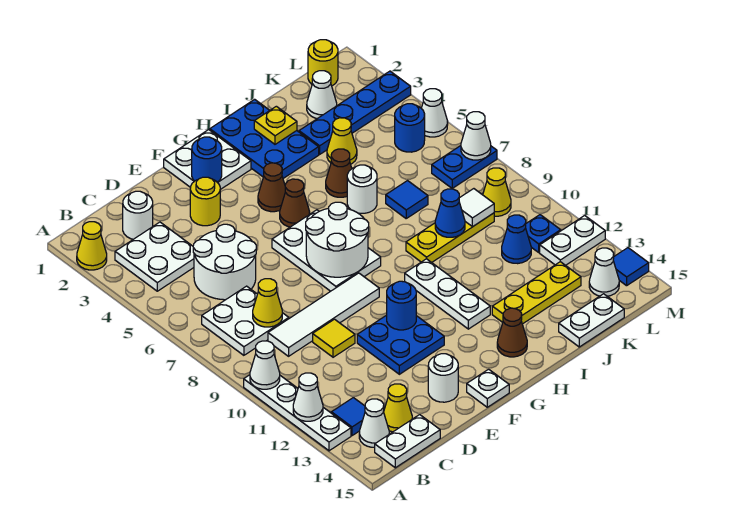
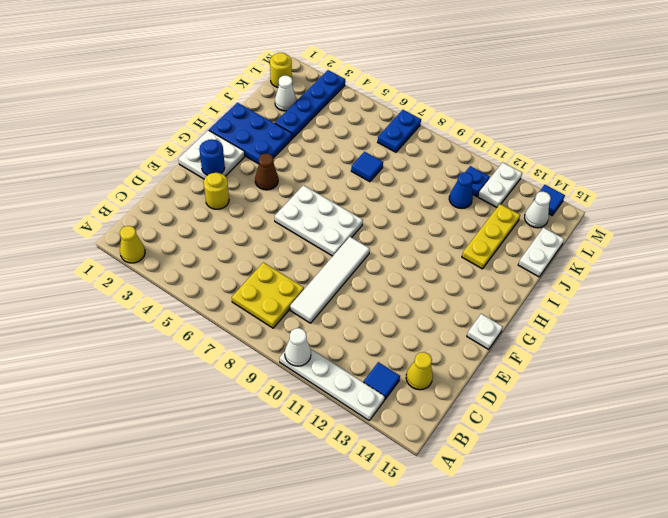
yellow plate B7:C8 level 1 -> white plate B7:C8 level 1
none -> white plate B3:C4 level 1
none -> white cone B14 level 1
none -> white plate B15:C15 level 1
none -> white round brick C2 level 1

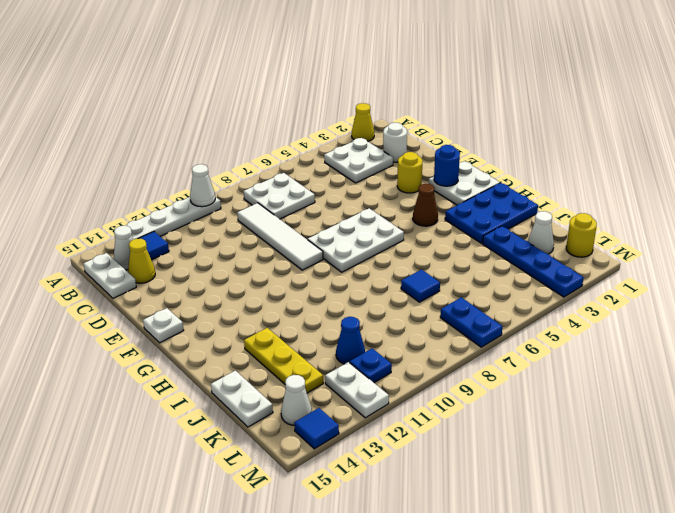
none -> white round brick C5:D6 level 1
none -> yellow tile D10 level 1
none -> blue plate E11:F12 level 1
none -> white round brick E14 level 1

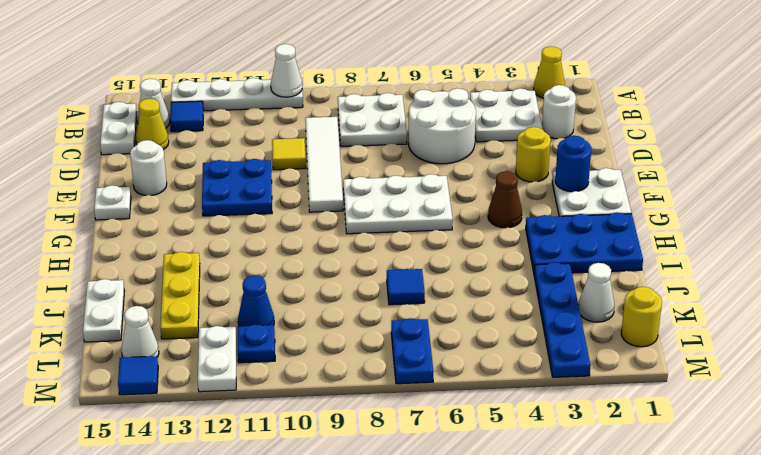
none -> brown cone G5 level 1
none -> white plate H10:H12 level 1
none -> brown cone H14 level 1
none -> brown cone I5 level 1

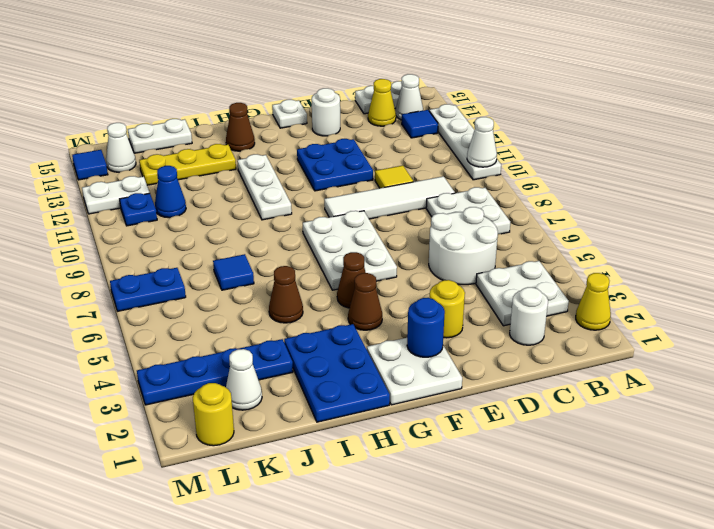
none -> white round brick I6 level 1
none -> yellow plate I9:K9 level 1
none -> yellow cone J4 level 1
none -> blue round brick L5 level 1

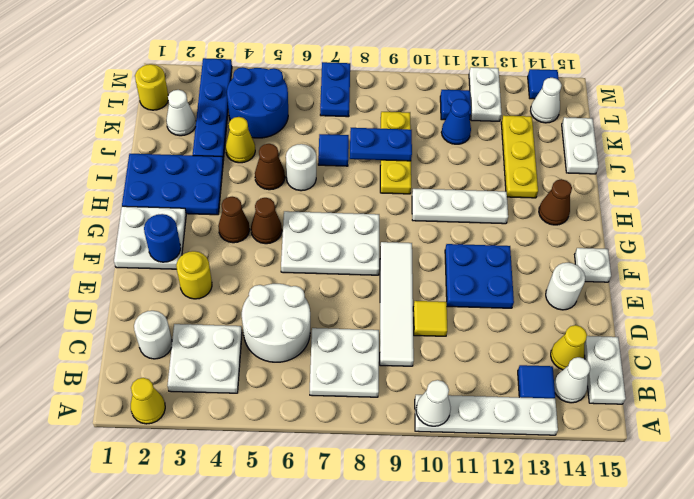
blue plate J8:J9 level 2 -> blue cone J9 level 2
blue round brick K4:L5 level 1 -> blue round brick L5 level 1
none -> yellow cone L9 level 1
none -> white cone M5 level 1
none -> white cone A12 level 2
none -> yellow cone C8 level 2

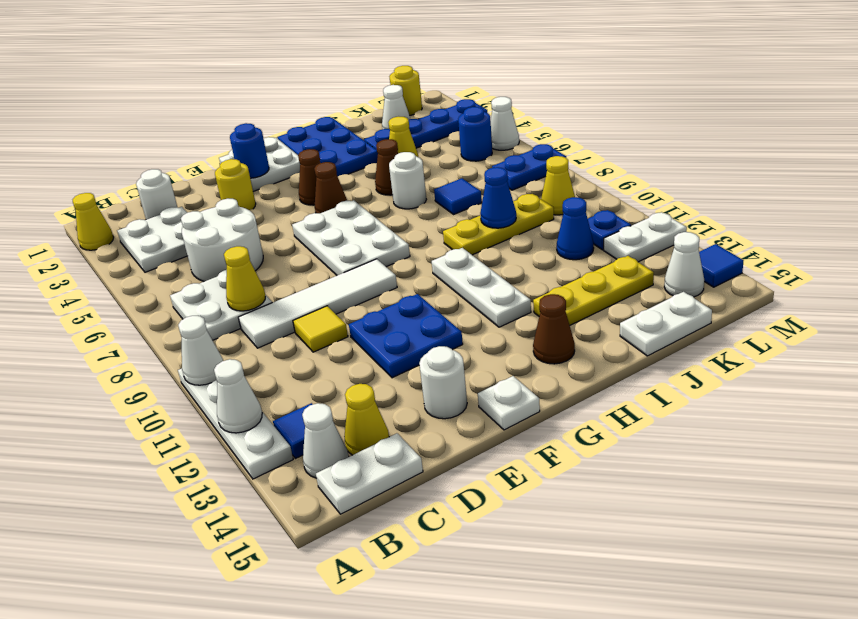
none -> white round brick F7:G8 level 2
none -> blue round brick F11 level 2
none -> yellow plate I2 level 2
none -> white tile K9 level 2

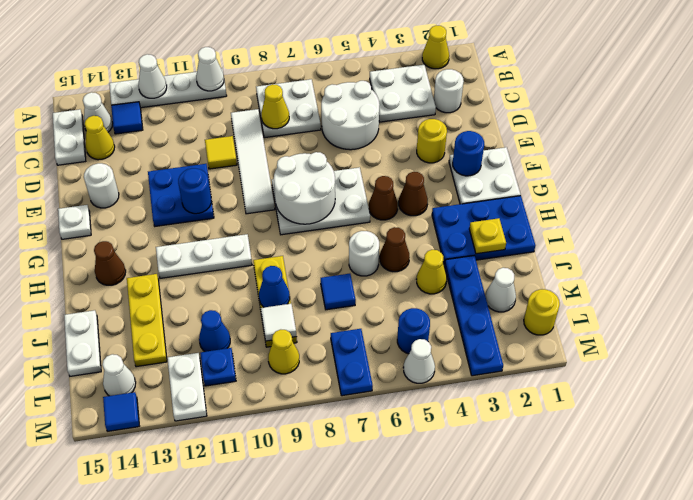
none -> white cone M7 level 2

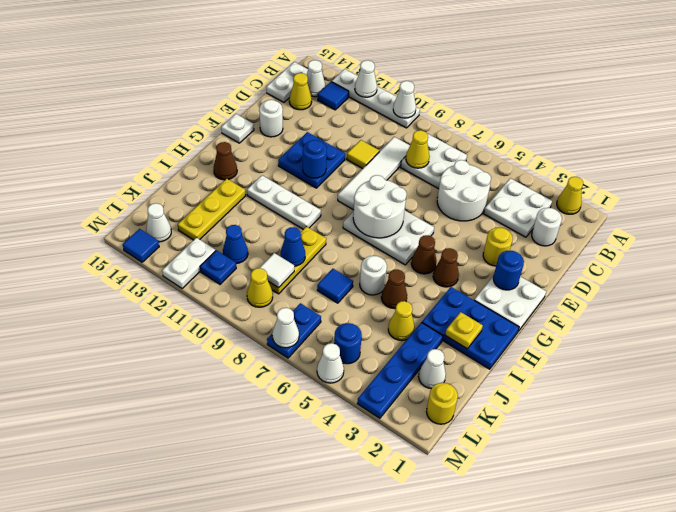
none -> white plate J15:K15 level 1

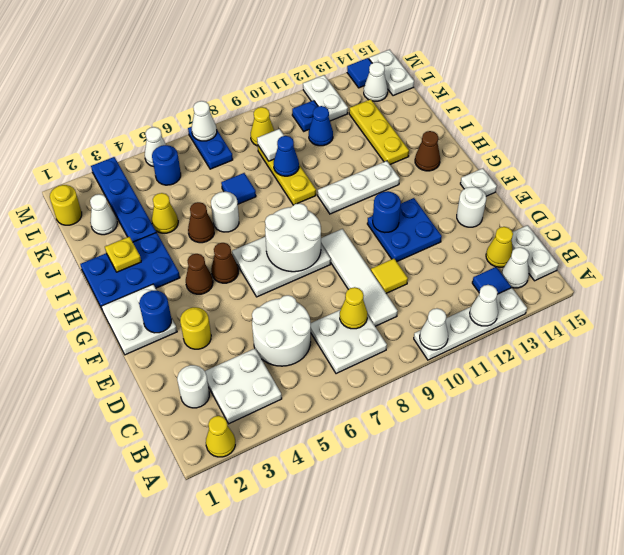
white plate L15:M15 level 1 -> white plate J15:K15 level 1

